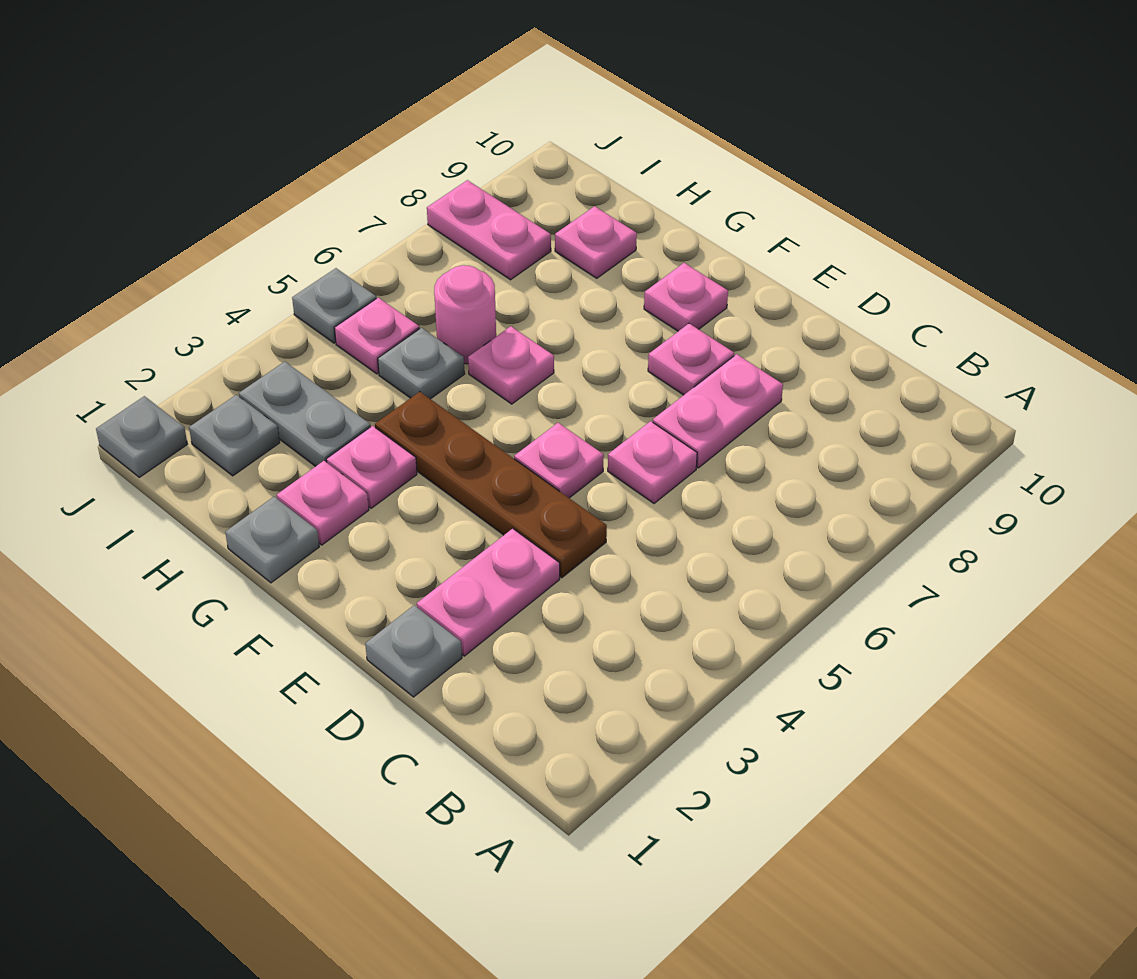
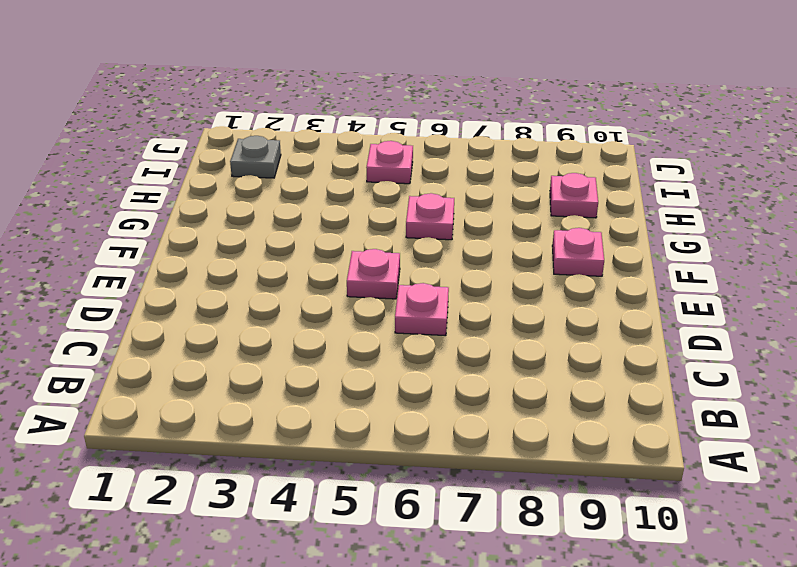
none -> grey plate D1 level 1
none -> pink plate D2:D3 level 1
none -> brown plate D4:G4 level 1

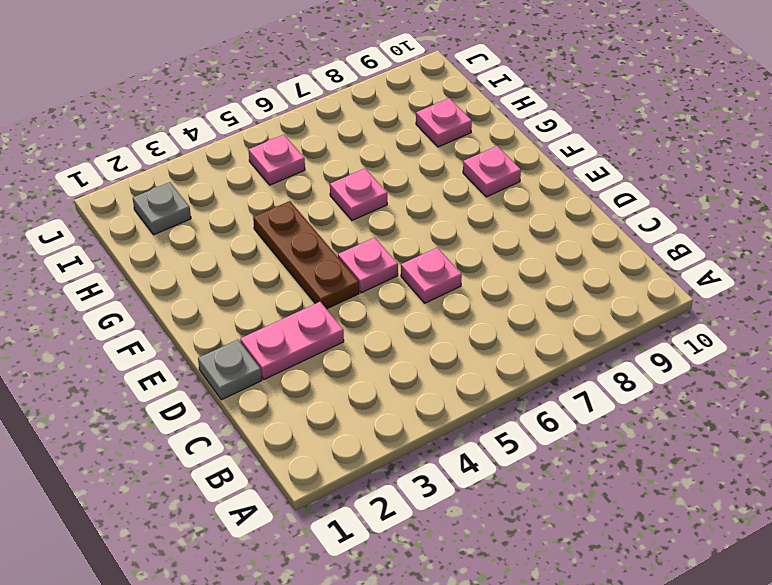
brown plate E4:G4 level 1 -> brown plate D4:G4 level 1
none -> pink plate D7:D8 level 1
none -> pink plate E8 level 1
none -> grey plate G1 level 1

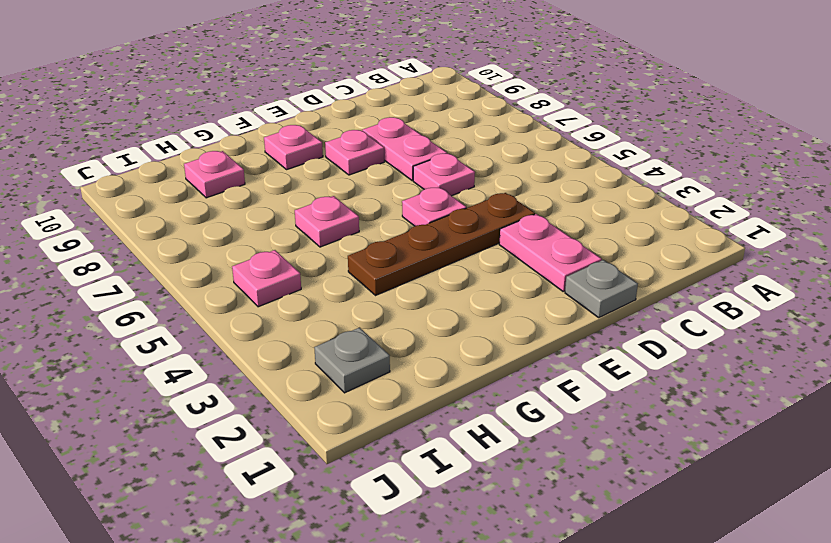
none -> grey plate G1 level 1
none -> pink plate G2 level 1
none -> pink plate G3 level 1

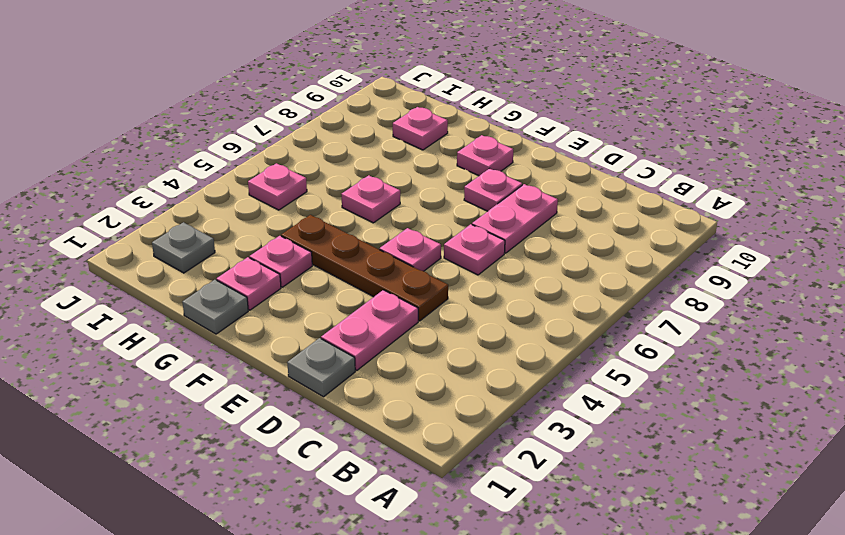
none -> grey plate H3:I3 level 1
none -> grey plate H5 level 1
none -> pink round brick H6 level 1

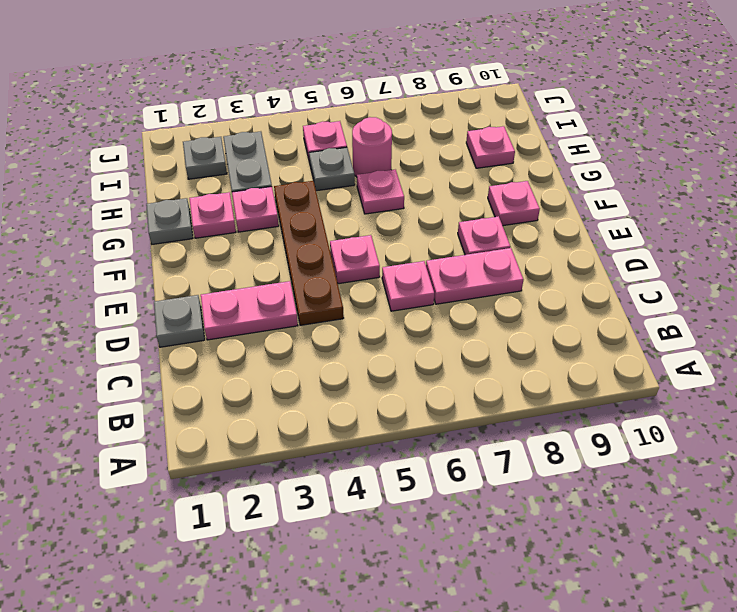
none -> pink plate I8:J8 level 1
none -> grey plate J1 level 1
none -> grey plate J5 level 1

